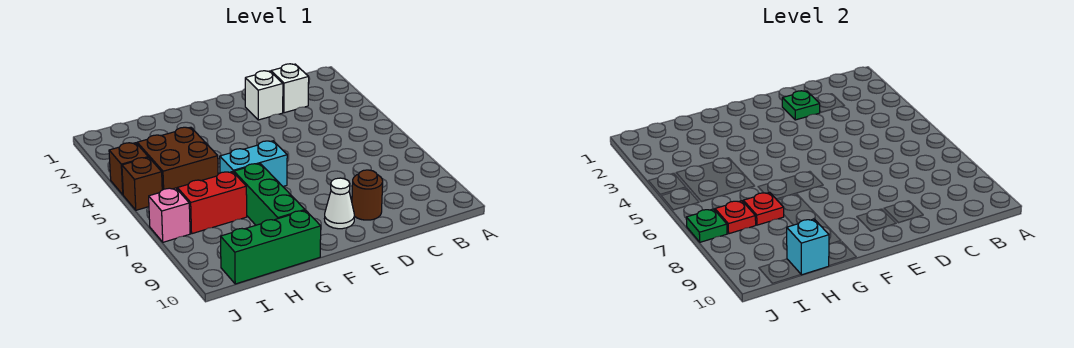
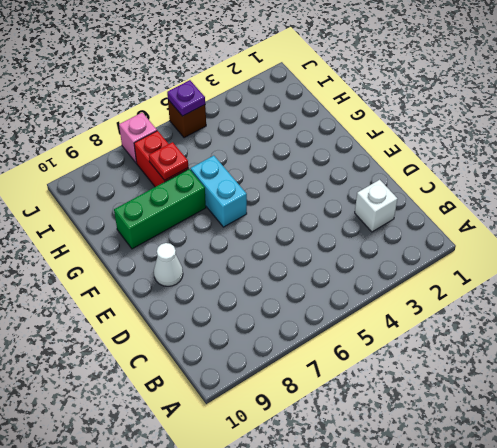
purple plate J5 level 2 -> none
none -> white brick D2 level 1
none -> brown round brick D9 level 1
none -> green brick G10:I10 level 1

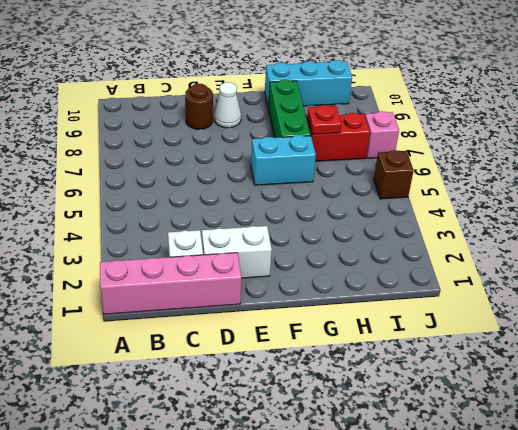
pink brick A1:D1 level 1 -> none
white brick D2:E2 level 1 -> white brick D2 level 1
cyan brick G10:I10 level 1 -> green brick G10:I10 level 1
none -> brown brick H4:I5 level 1
none -> brown brick J4 level 1
none -> green plate D2 level 2

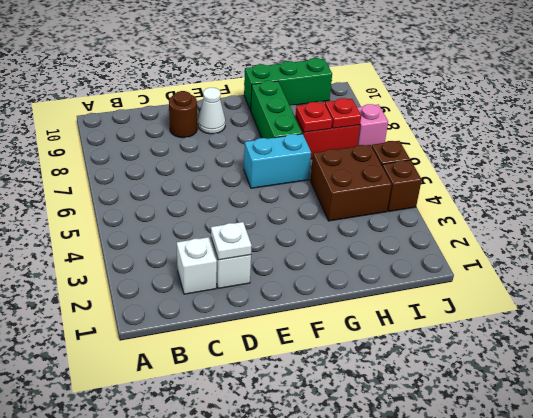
white plate D2 level 2 -> green plate D2 level 2
none -> cyan brick H10 level 2
none -> green plate J7 level 2

